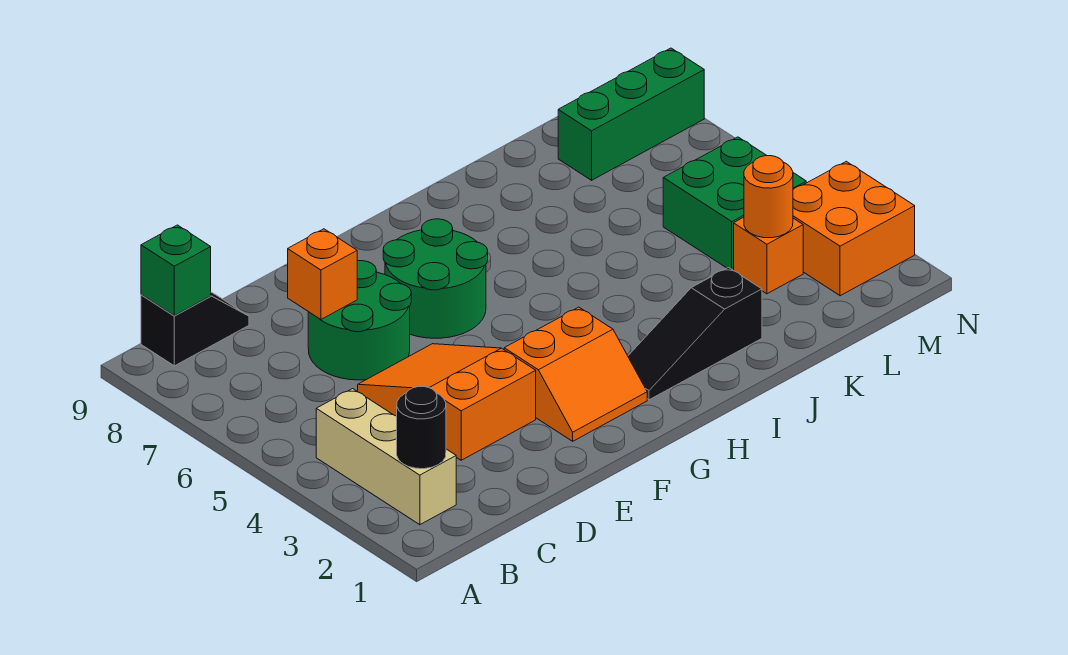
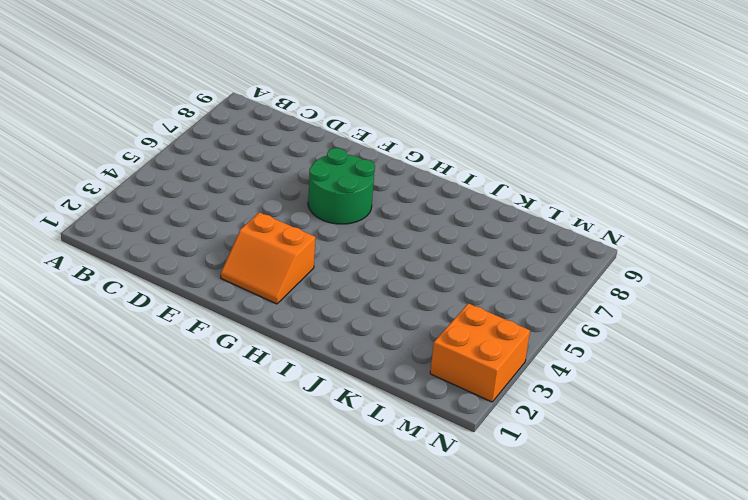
none -> tan brick B2:B4 level 1
none -> black slope B9:C9 level 1 top B
none -> orange slope D3:E5 level 1 top 3

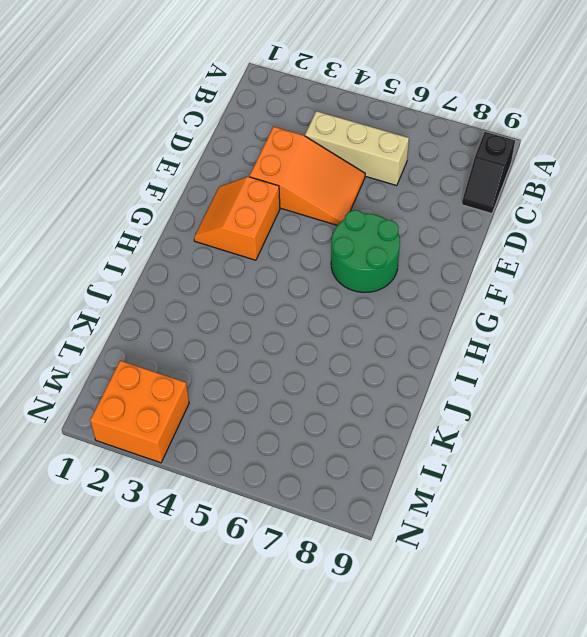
tan brick C4:C6 level 1 -> tan brick B2:B4 level 1
none -> green round brick D6:E7 level 1
none -> black slope H2:J2 level 1 top J
none -> orange brick L3 level 1

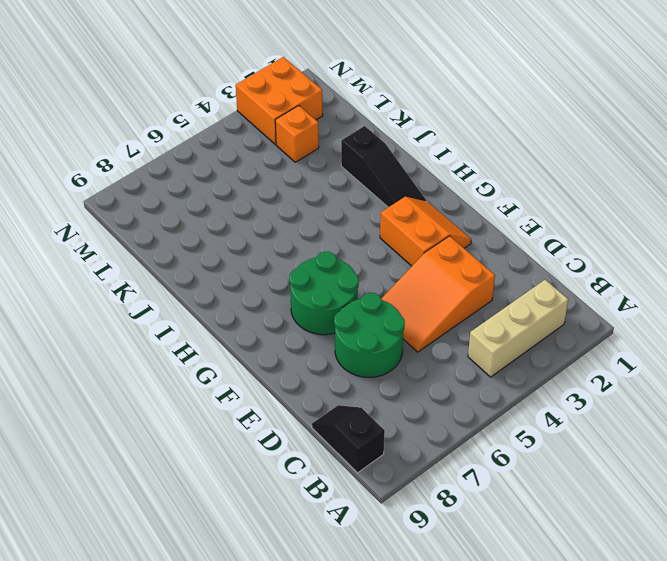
none -> green brick L4:M5 level 1
none -> green brick L8:N8 level 1
none -> black round brick B2 level 2

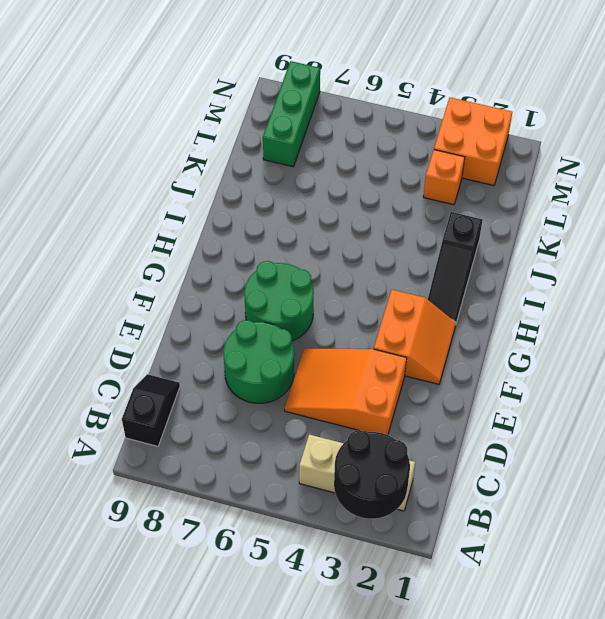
black round brick A2:B3 level 2 -> black round brick B2 level 2
none -> green brick L4:M5 level 1
none -> green brick B9 level 2
none -> orange brick D7 level 2

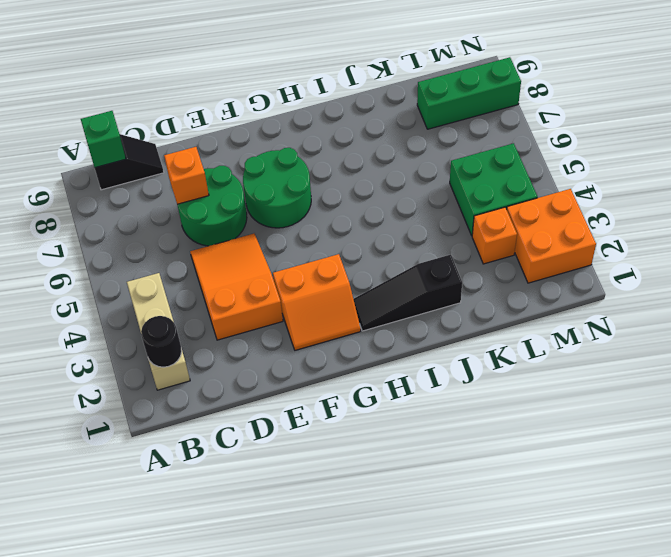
none -> orange round brick L3 level 2

